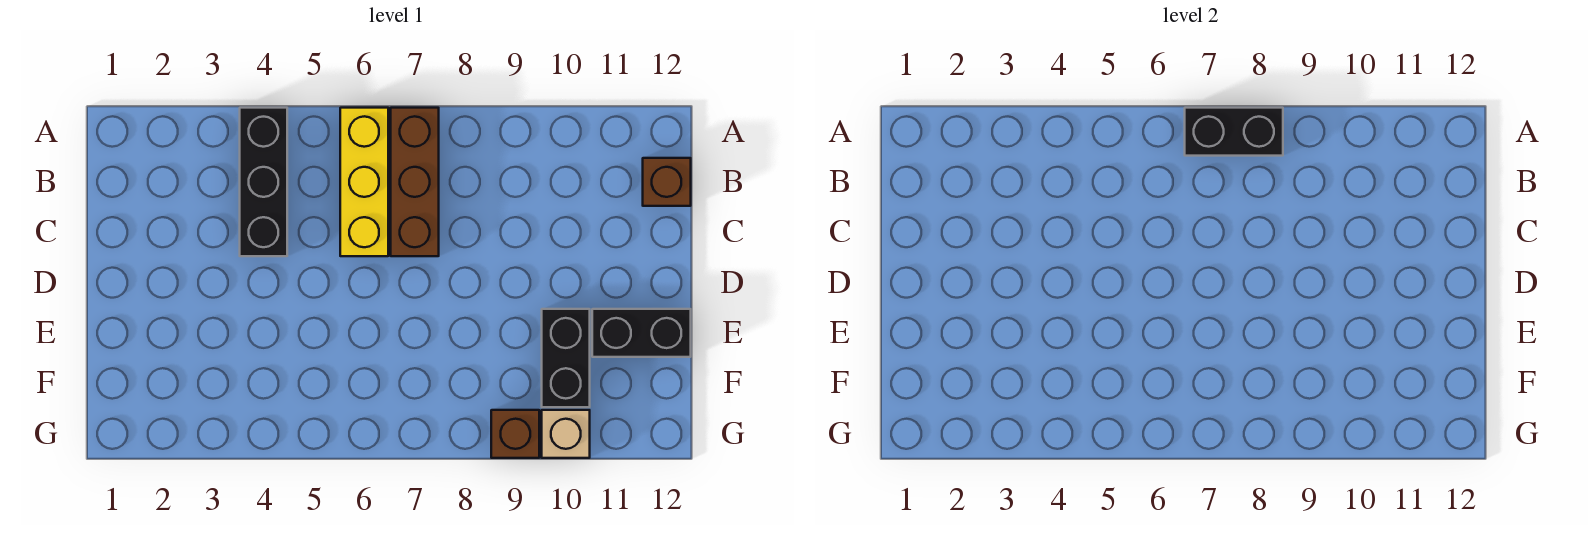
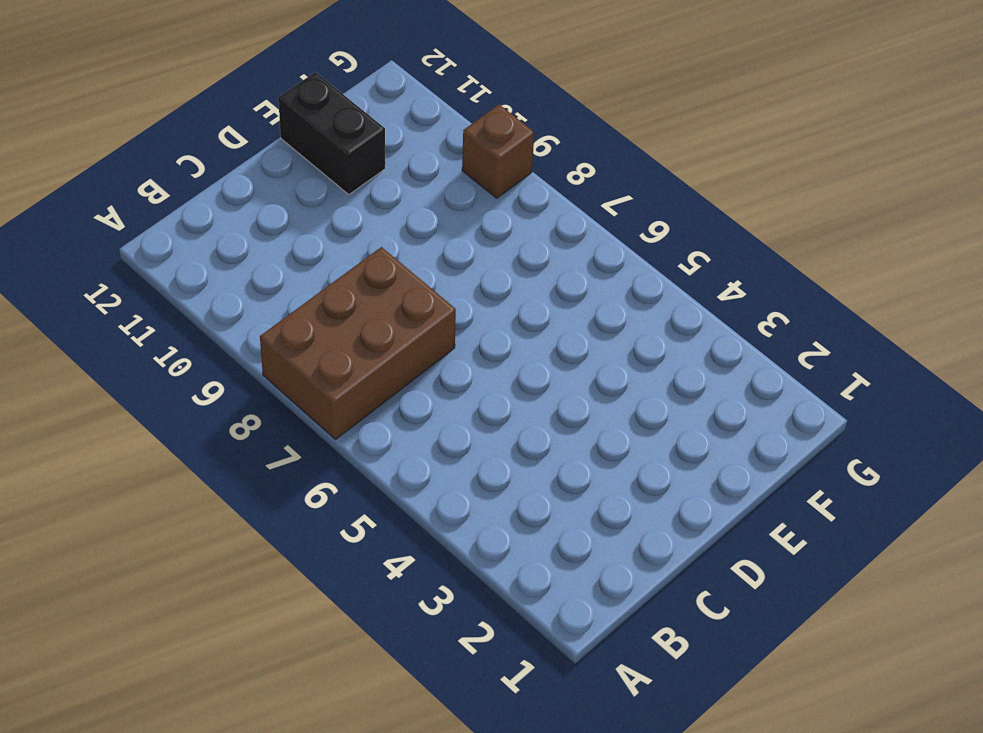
brown brick A7:C8 level 1 -> brown brick A7:C7 level 1
none -> black brick A4:C4 level 1
none -> yellow brick A6:C6 level 1

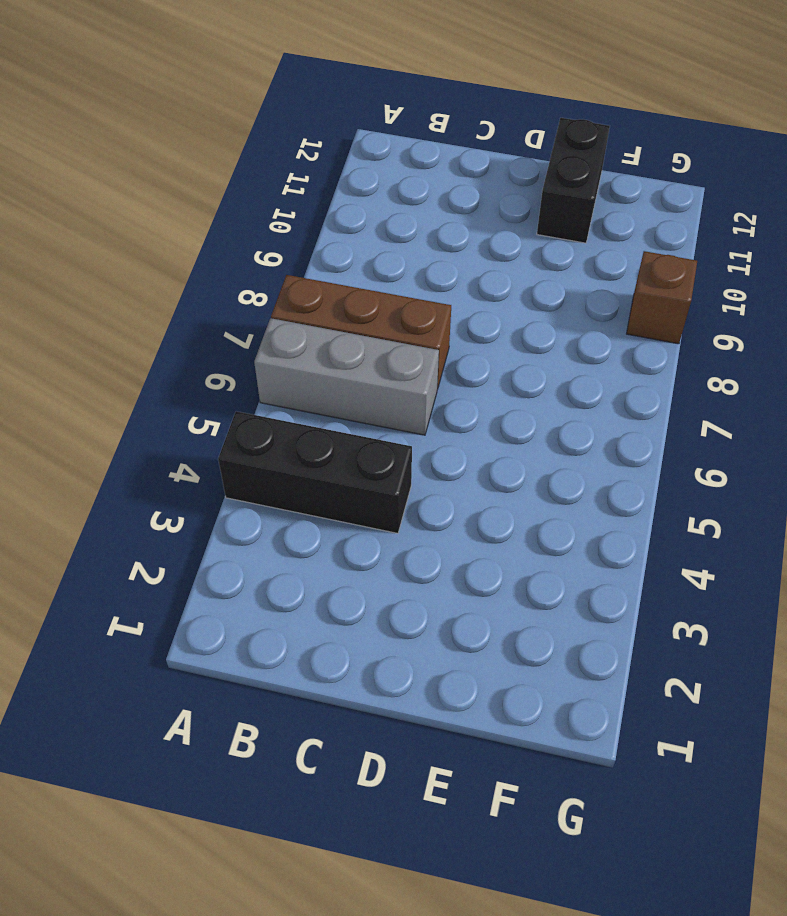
grey brick A6:C6 level 1 -> yellow brick A6:C6 level 1
none -> brown brick B12 level 1
none -> black brick E10:F10 level 1

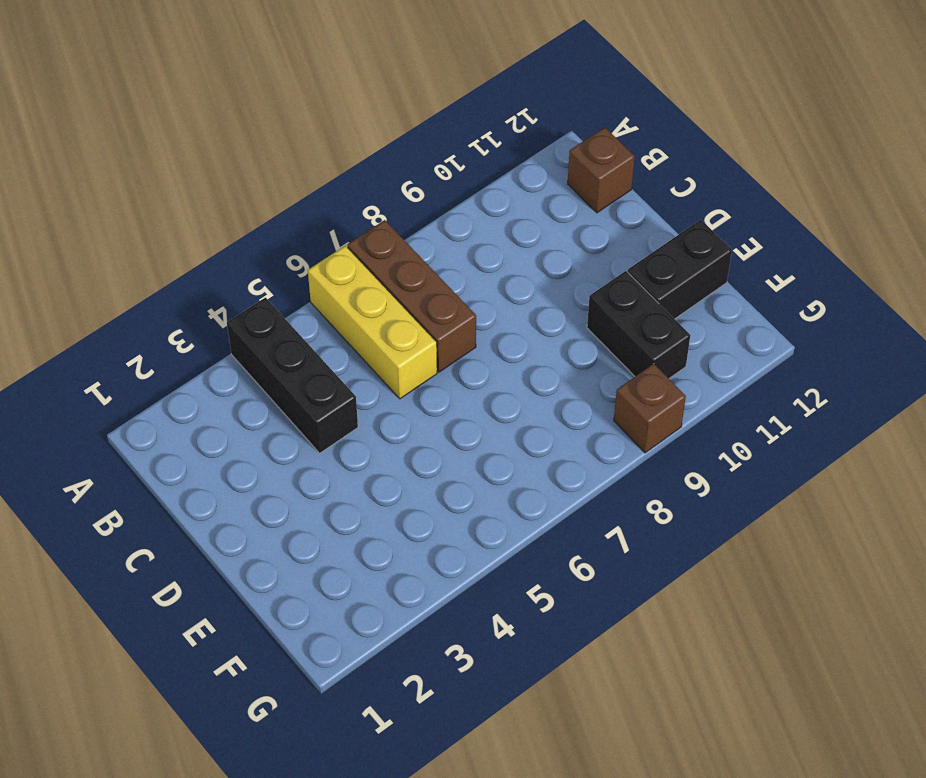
none -> tan brick G10 level 1
none -> black brick A7:A8 level 2

